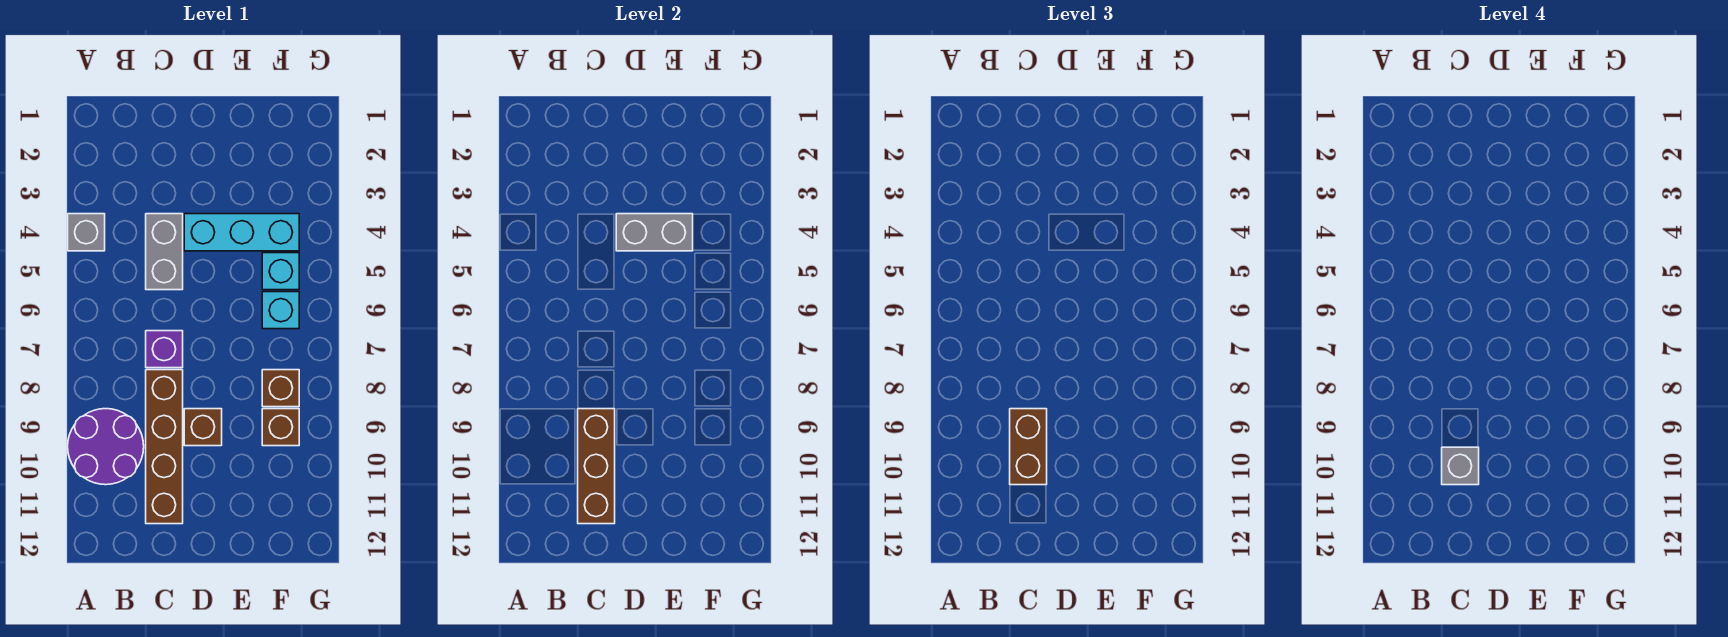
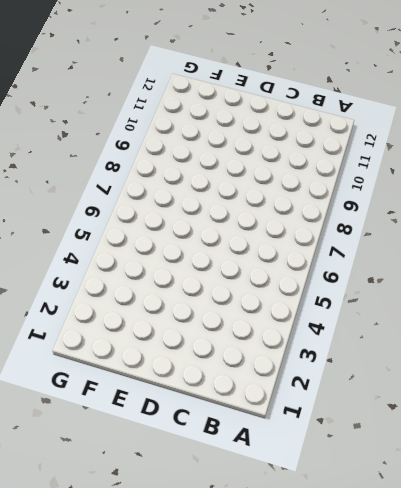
none -> grey brick A4 level 1
none -> purple round brick A9:B10 level 1
none -> grey brick C4:C5 level 1

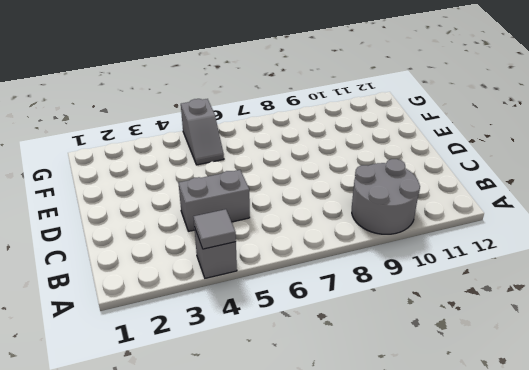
grey tile A4 level 2 -> none
grey round brick A9:B10 level 1 -> purple round brick A9:B10 level 1
grey slope F5:G5 level 1 top G -> cyan brick F5 level 1
none -> purple brick C7 level 1
none -> brown brick C8:C11 level 1
none -> cyan brick D4:F4 level 1

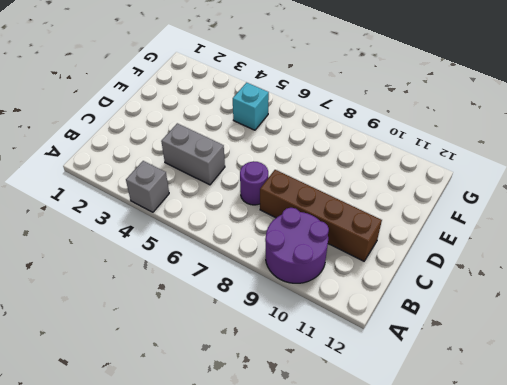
purple round brick C7 level 1 -> purple brick C7 level 1
none -> cyan brick D4:F4 level 1
none -> brown brick D9 level 1
none -> cyan brick F6 level 1

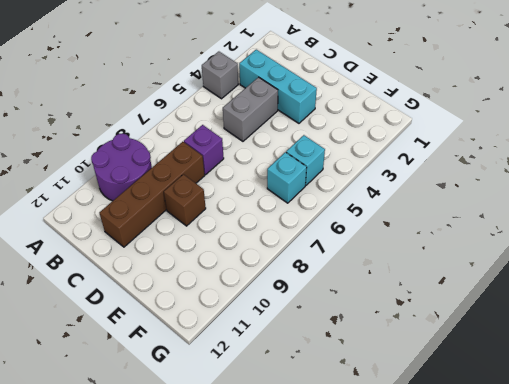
cyan brick B3:D3 level 1 -> cyan brick D4:F4 level 1
none -> brown brick F8 level 1
none -> brown brick F9 level 1
none -> brown brick C9:C11 level 2

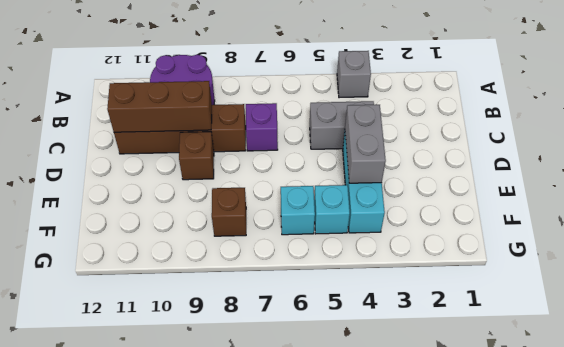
none -> brown brick F9 level 1
none -> brown brick C9:C10 level 3
none -> grey brick C10 level 4

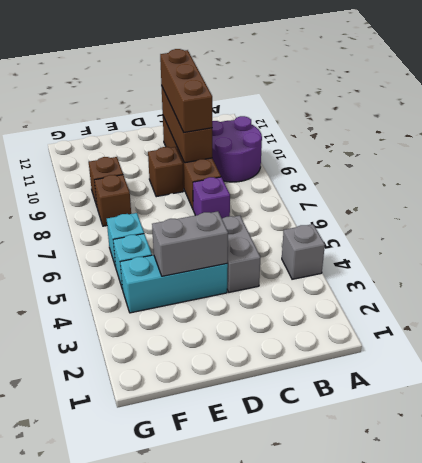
brown brick C9:C11 level 3 -> brown brick C9:C10 level 3
none -> grey brick C10 level 4

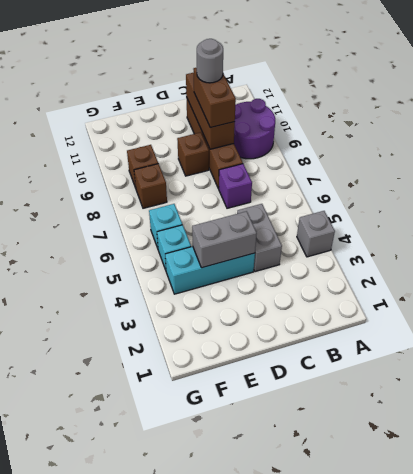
grey round brick C10 level 4 -> grey brick C10 level 4

